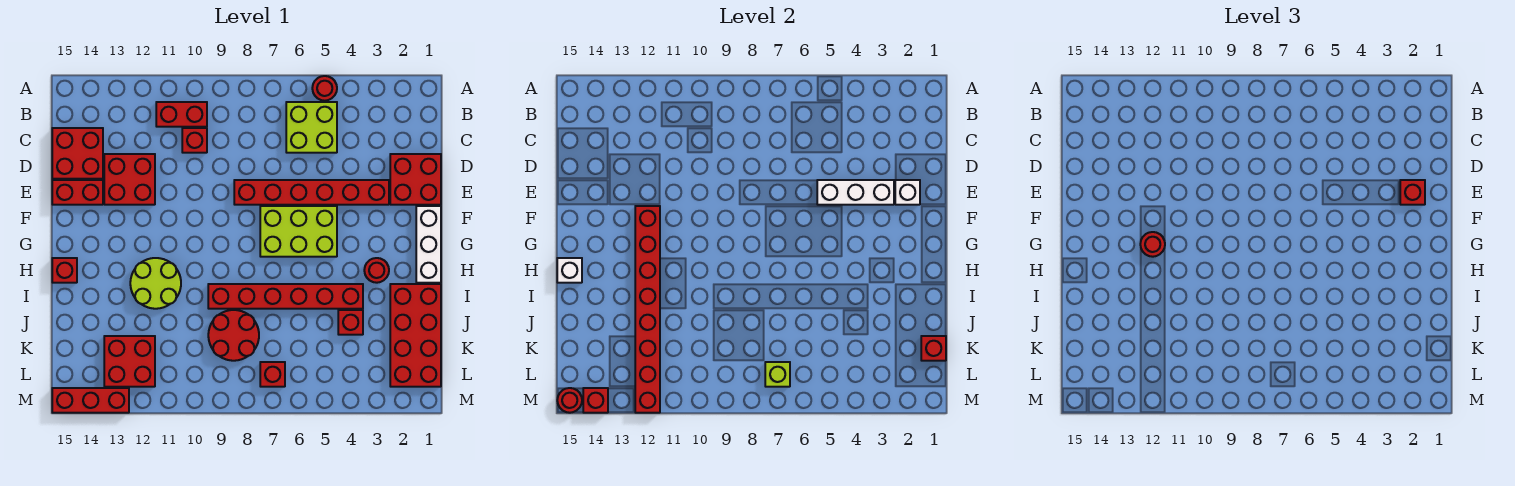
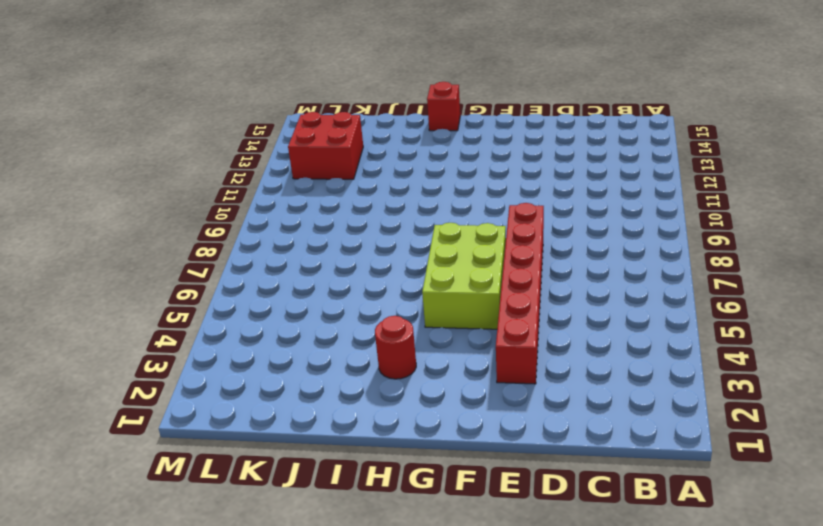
none -> red round brick A5 level 1
none -> lime brick B5:C6 level 1
none -> red brick B10:B11 level 1
none -> red brick C10 level 1

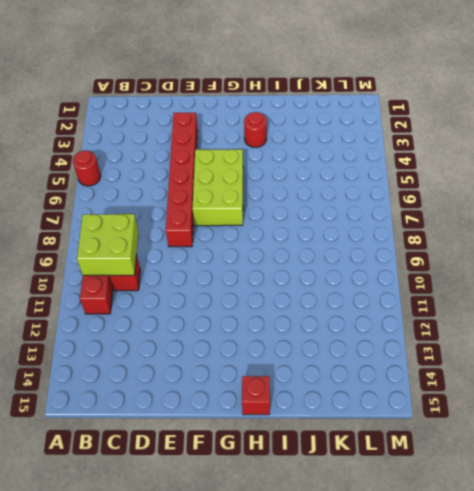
lime brick B9:C10 level 2 -> lime brick B5:C6 level 1
none -> red brick C14:D15 level 1
none -> red brick D1:E2 level 1
none -> red brick D12:E13 level 1
none -> red brick E14:E15 level 1

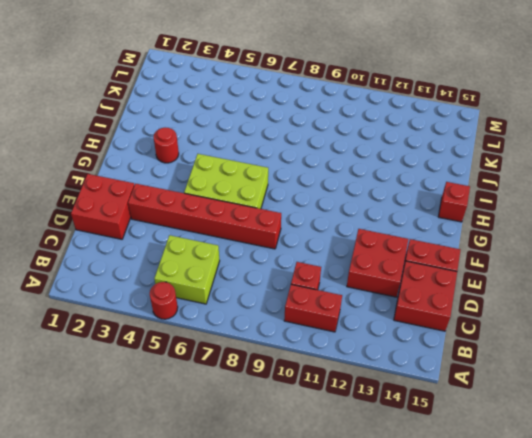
none -> white brick F1:H1 level 1
none -> lime round brick H11:I12 level 1
none -> red brick I1:L2 level 1
none -> red brick I4:I9 level 1

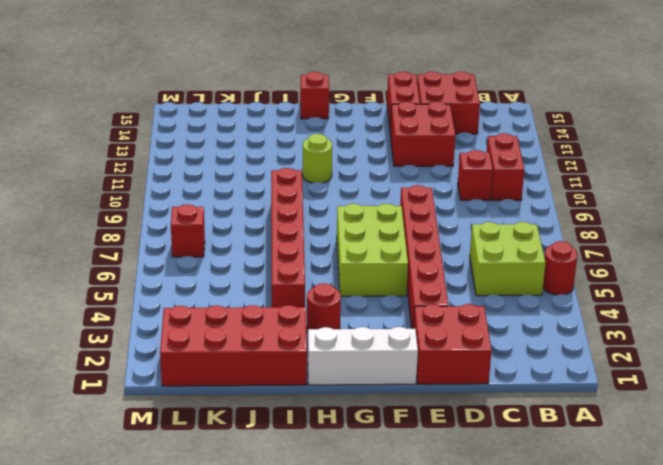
lime round brick H11 level 1 -> lime round brick H11:I12 level 1
none -> red brick J4 level 1
none -> red round brick J8:K9 level 1
none -> red brick K12:L13 level 1
none -> red brick M13:M15 level 1

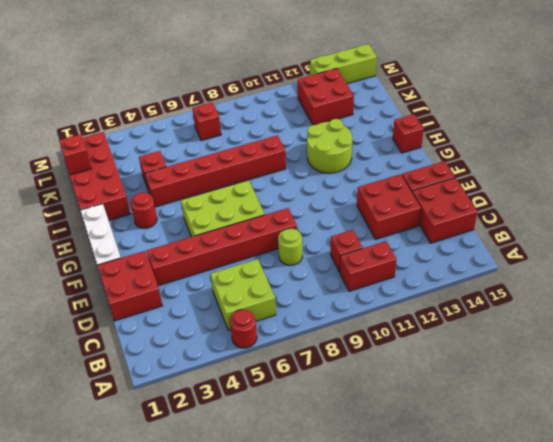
lime round brick D8 level 1 -> none
lime brick M13:M15 level 1 -> red brick M13:M15 level 1
none -> red round brick J8:K9 level 1
none -> white brick E2 level 2
none -> white brick E3:E5 level 2
none -> red brick F12:M12 level 2

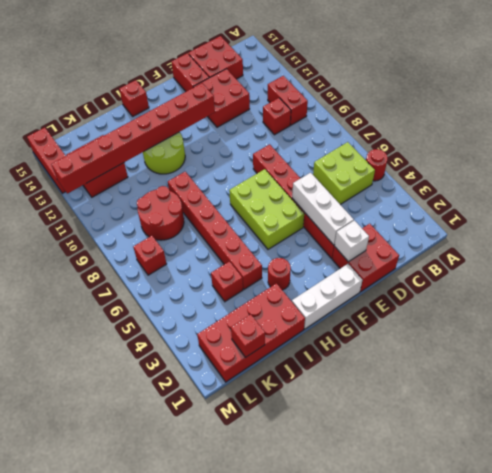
none -> white brick H15 level 2
none -> lime brick L7 level 2
none -> red brick M14 level 2
none -> red round brick M15 level 2

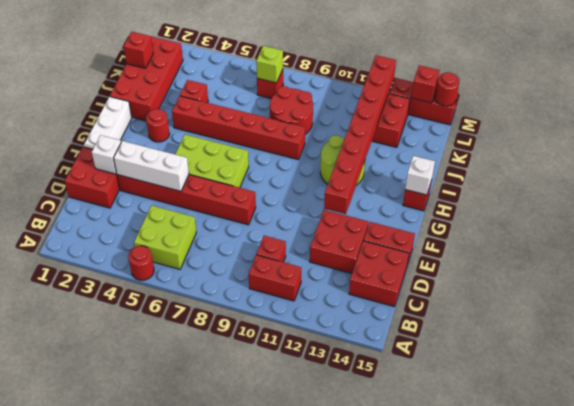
none -> red brick E2 level 3
none -> red round brick G12 level 3

